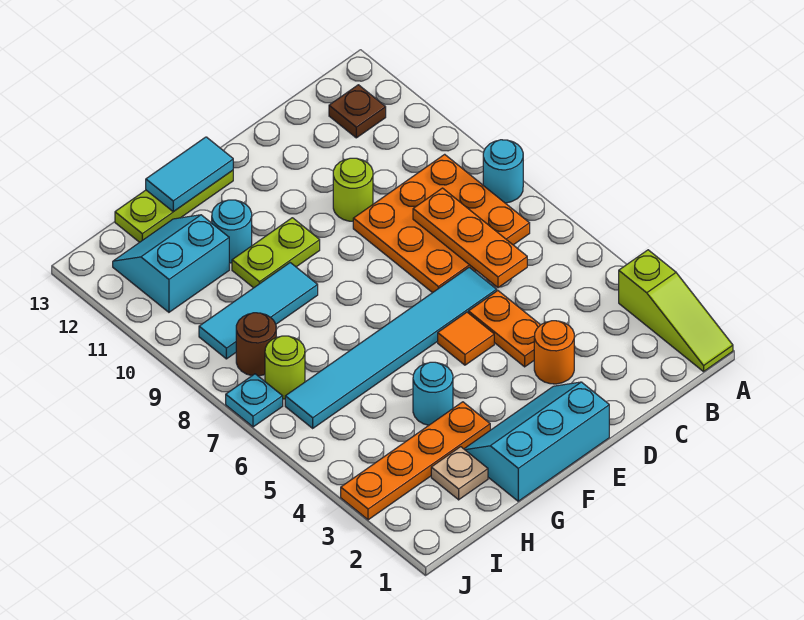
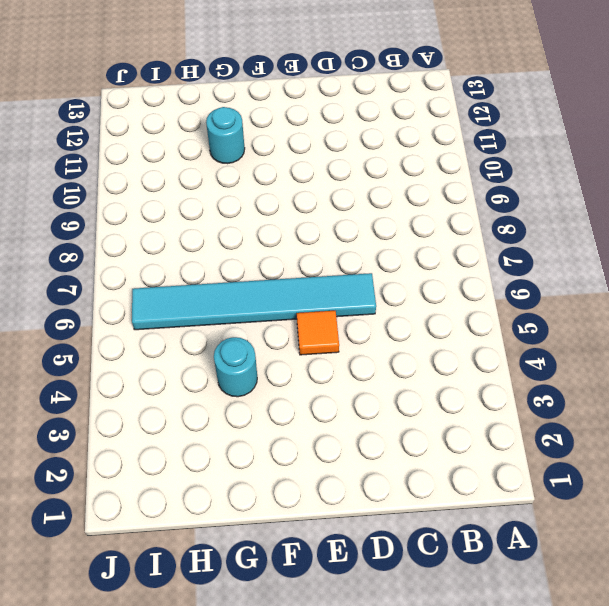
none -> lime slope A1:A3 level 1 top 3
none -> cyan round brick A8 level 1
none -> orange plate B7:D9 level 1

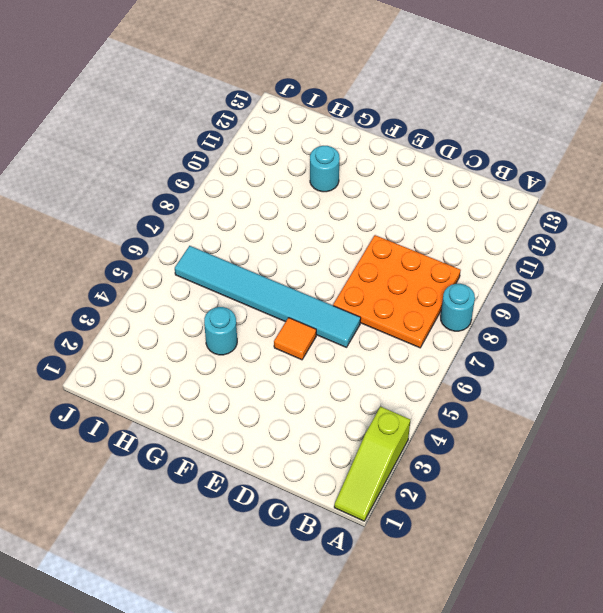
none -> brown plate B12 level 1
none -> orange round brick D3 level 1
none -> orange plate D4:D5 level 1

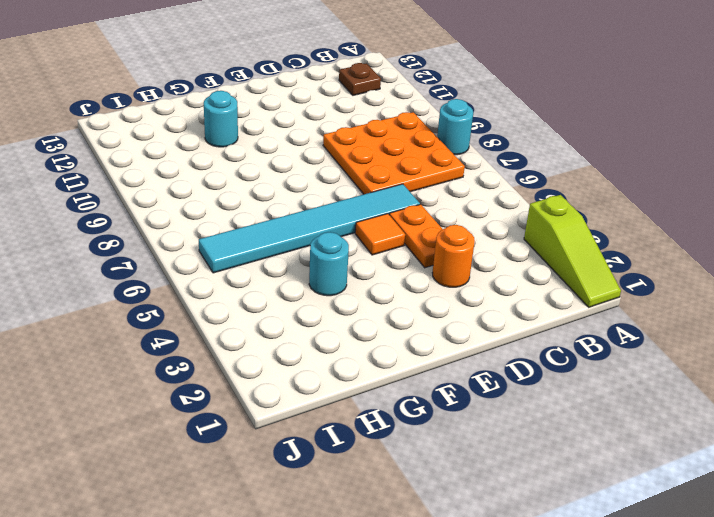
none -> lime round brick D10 level 1
none -> cyan slope E1:G2 level 1 top 1
none -> lime plate F10:G10 level 1

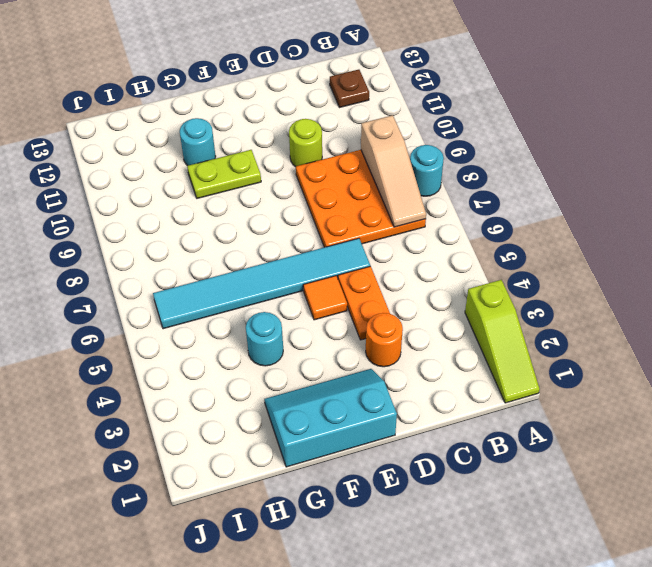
tan slope B7:B9 level 2 top 9 -> none
none -> lime plate F13:H13 level 1
none -> orange plate G3:J3 level 1
none -> cyan tile G9:I9 level 1

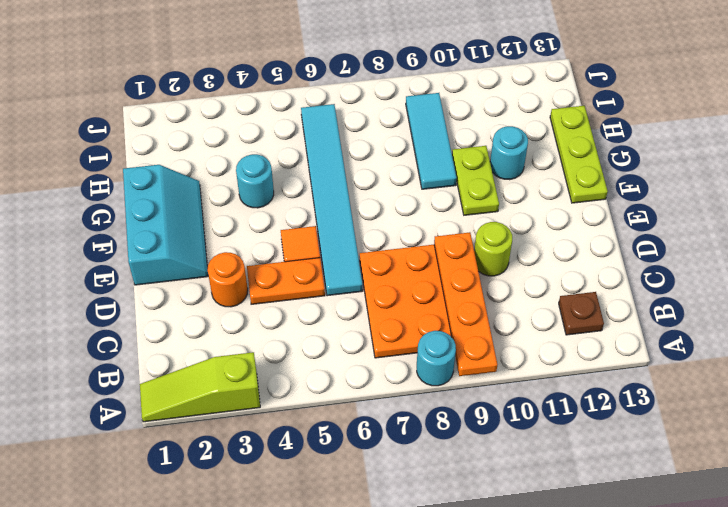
orange plate A9:D9 level 2 -> orange plate G3:J3 level 1
none -> tan plate H2 level 1
none -> cyan slope H11:I12 level 1 top 11
none -> lime round brick I7 level 1

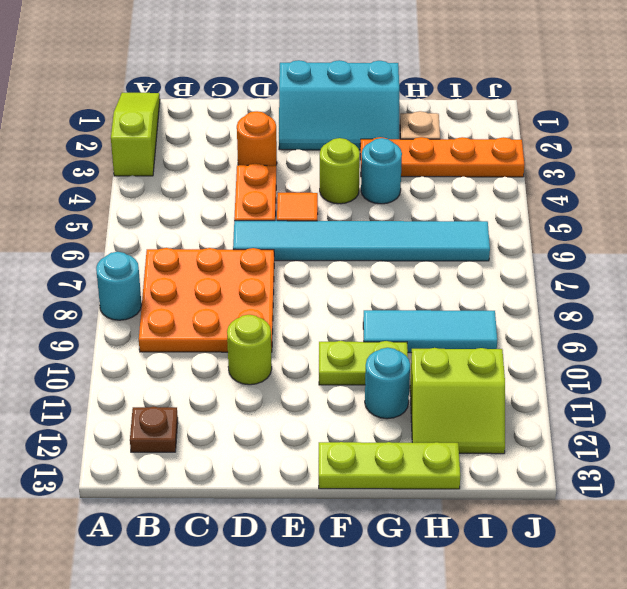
lime round brick F4 level 1 -> lime round brick I7 level 1
lime slope H11:I12 level 1 top 11 -> cyan slope H11:I12 level 1 top 11
none -> brown round brick I8 level 1
none -> cyan plate J7 level 1
none -> orange plate C6:C8 level 2

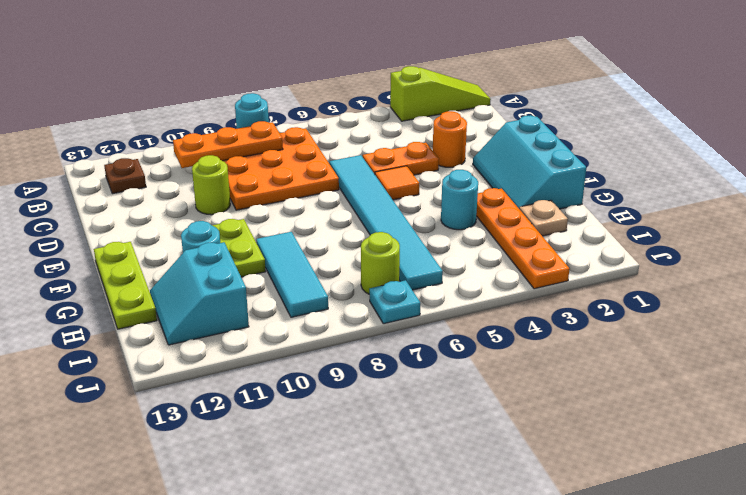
orange plate B8:B10 level 2 -> orange plate C6:C8 level 2
none -> brown round brick I8 level 1
none -> cyan tile F13:G13 level 2

